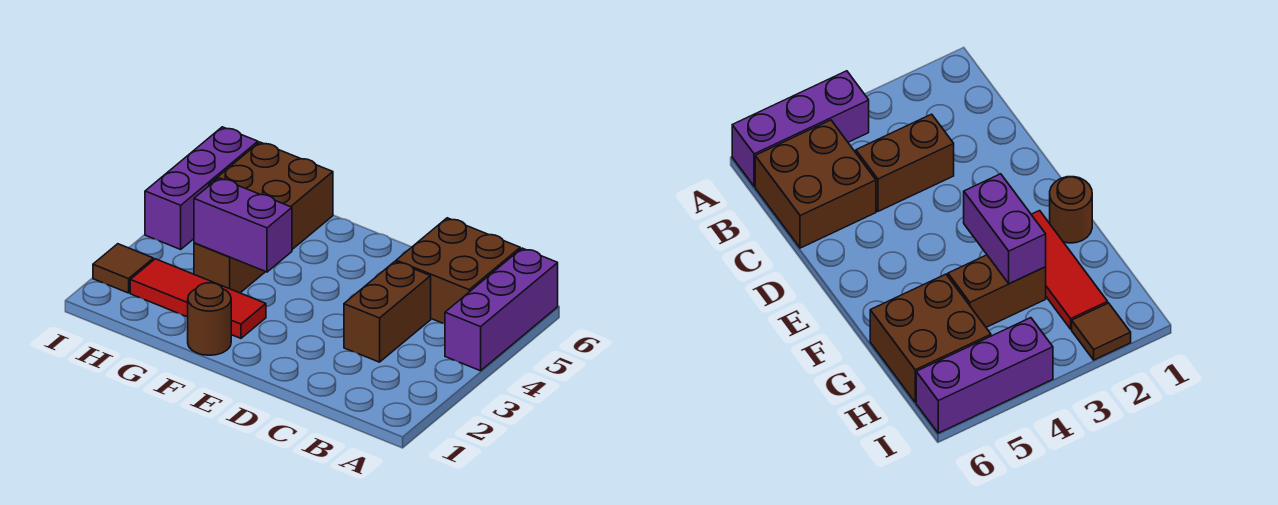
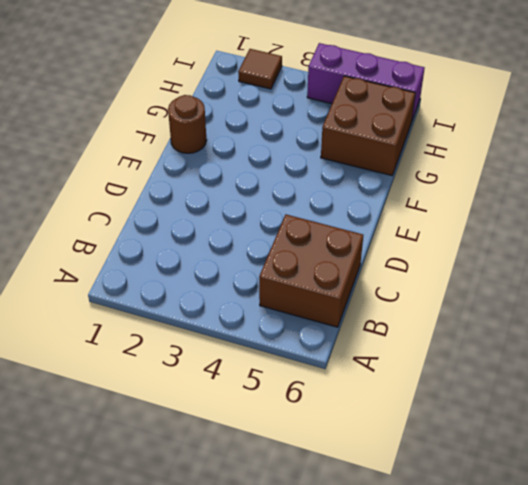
none -> purple brick A4:A6 level 1
none -> brown brick C3:C4 level 1

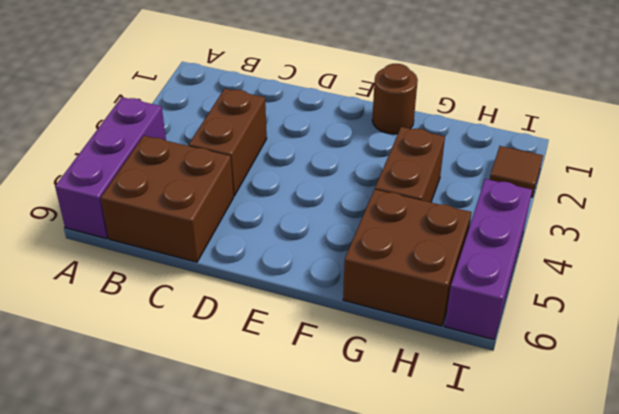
none -> red tile F2:H2 level 1
none -> purple brick F3:G3 level 2

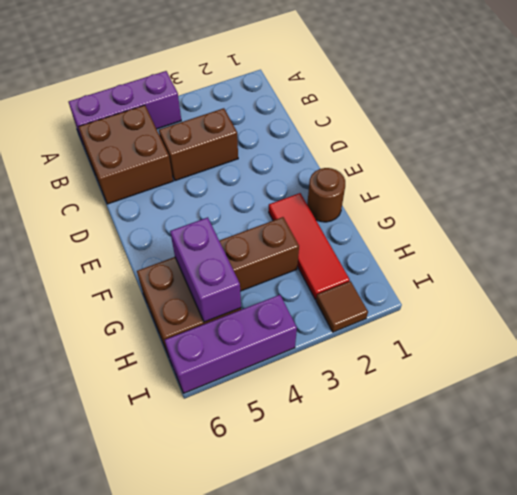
purple brick G5:H5 level 2 -> purple brick F3:G3 level 2

